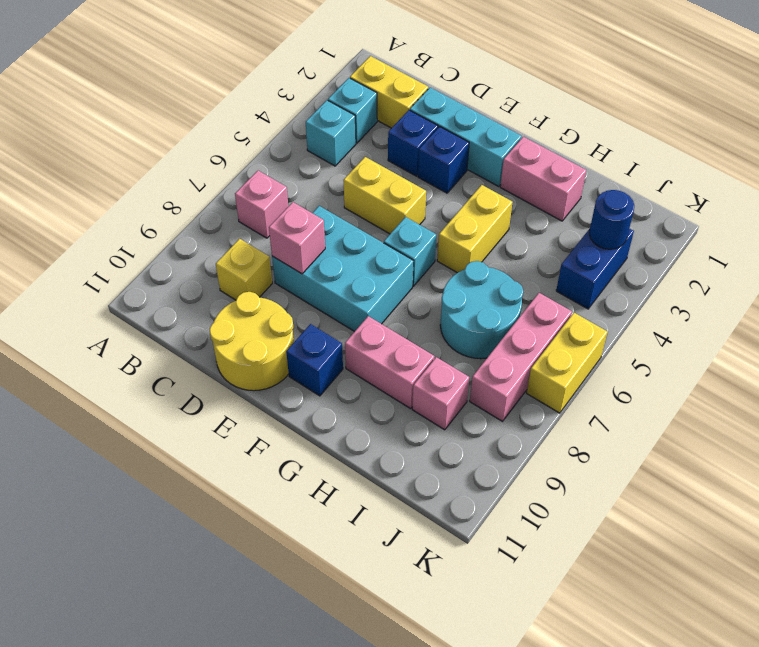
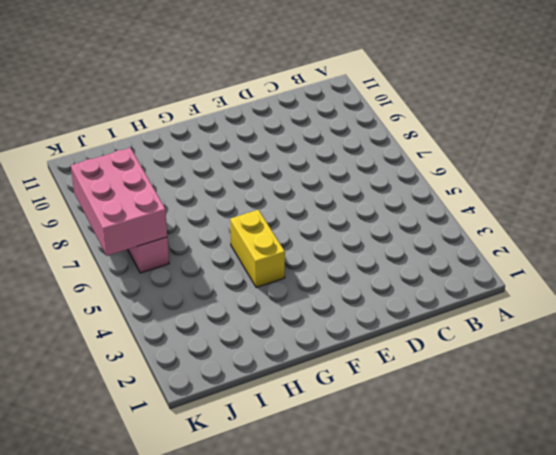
pink brick J6:K8 level 2 -> none
none -> yellow brick B2:C2 level 1
none -> cyan brick B3 level 1
none -> cyan brick B4 level 1

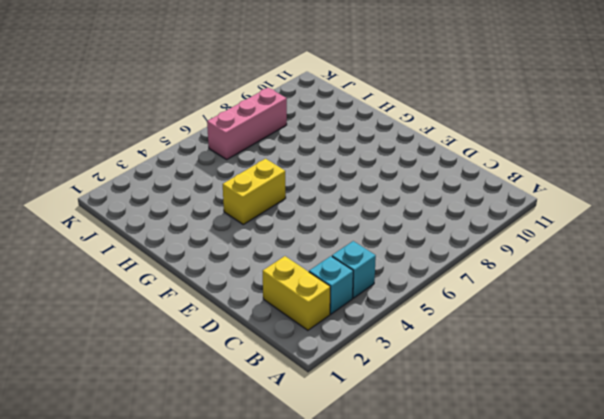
none -> pink brick B7 level 1
none -> yellow brick C9 level 1
none -> cyan brick D2:F2 level 1

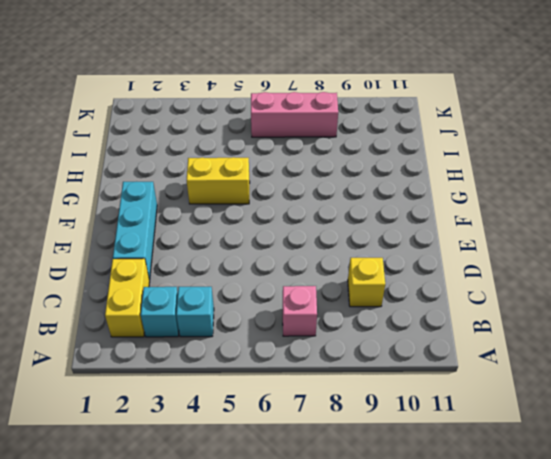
none -> blue brick D3 level 1
none -> yellow brick D5:E5 level 1
none -> cyan brick D7:F8 level 1

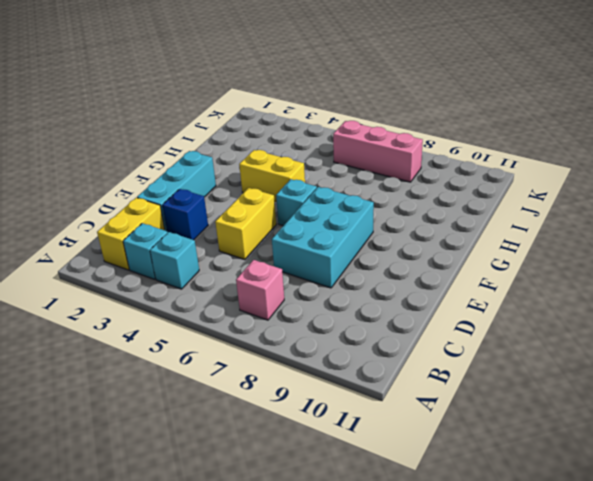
none -> yellow brick C9 level 1
none -> yellow round brick D10:E11 level 1
none -> blue brick E3 level 1

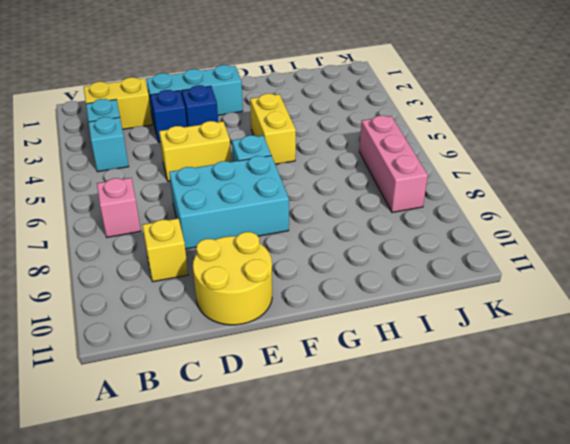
none -> blue brick F10 level 1
none -> pink brick G2:H2 level 1
none -> pink brick G9:H9 level 1

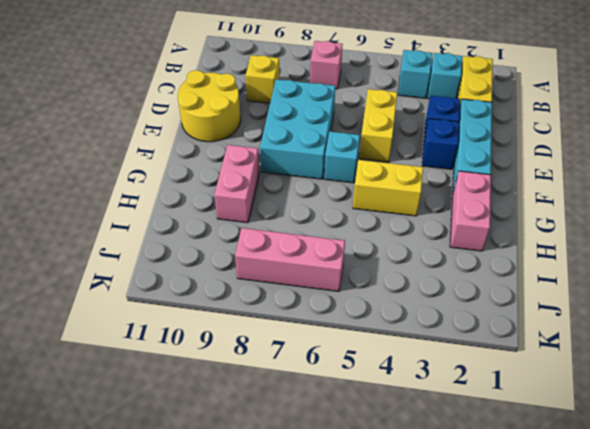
none -> blue brick F10 level 1
none -> cyan round brick H6:I7 level 1
none -> pink brick I9 level 1

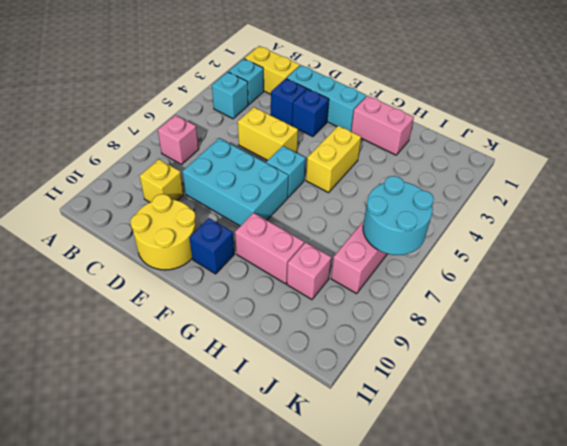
cyan round brick J6:K7 level 2 -> cyan round brick H6:I7 level 1
none -> blue brick J3:J4 level 1
none -> yellow brick K6:K7 level 1
none -> pink brick D8 level 2

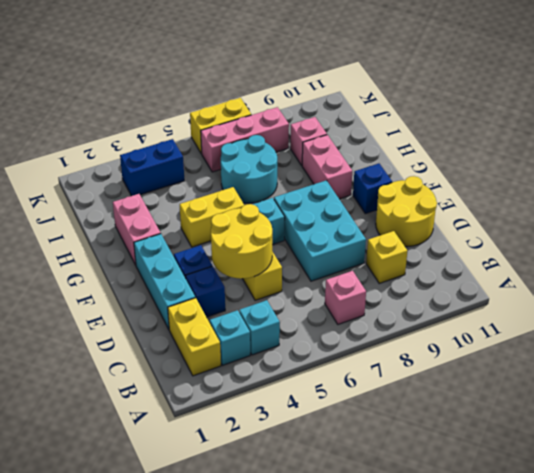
yellow round brick D4:E5 level 2 -> none
none -> pink brick D8 level 2
none -> blue round brick J3 level 2

